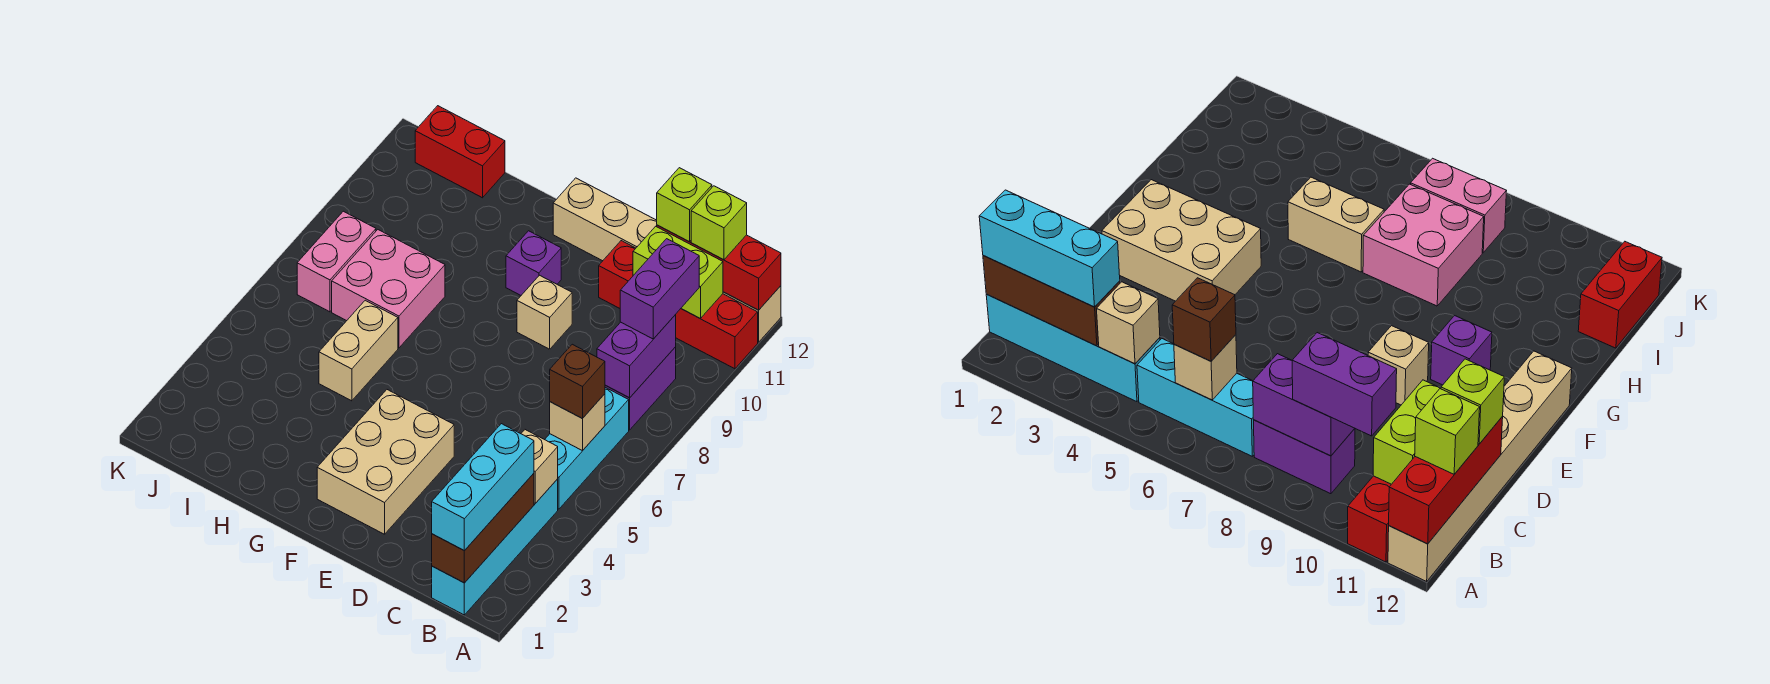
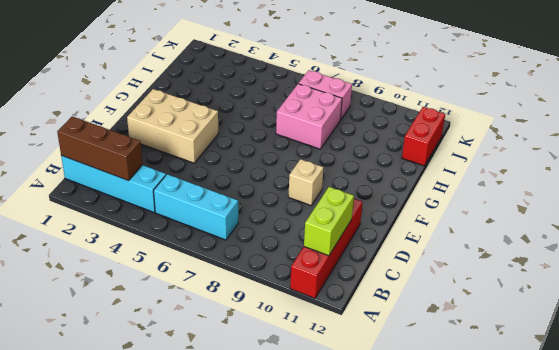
none -> tan brick A12:F12 level 1
none -> purple brick B8:B9 level 1
none -> purple brick F10 level 1

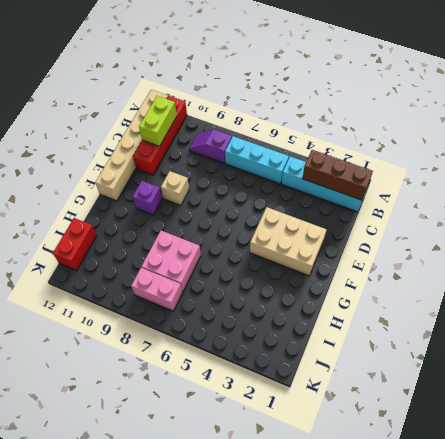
purple slope B8:B9 level 1 top 8 -> purple brick B8:B9 level 1
none -> tan brick H5:H6 level 1
none -> red brick A12:C12 level 2
none -> tan brick B4 level 2

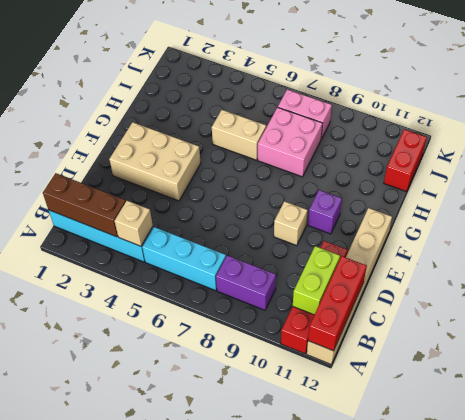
none -> tan brick B6 level 2
none -> purple brick B8:B9 level 2
none -> cyan brick B1:B3 level 3

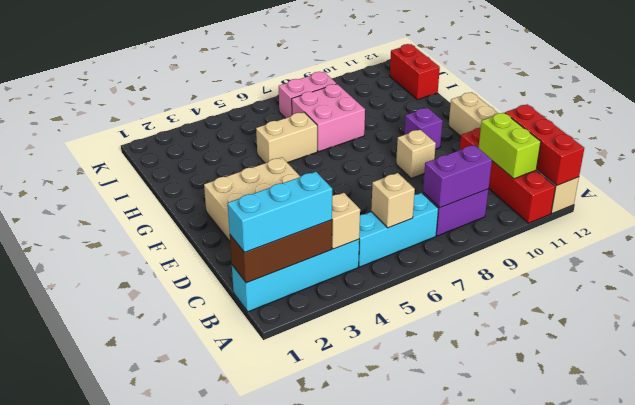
none -> brown brick B6 level 3
none -> purple brick B9:B10 level 3
none -> lime brick B12 level 3

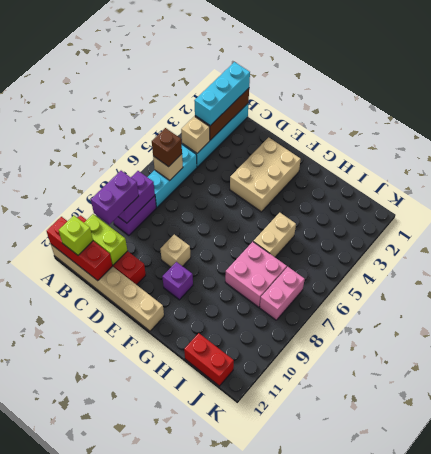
none -> lime brick C12 level 3

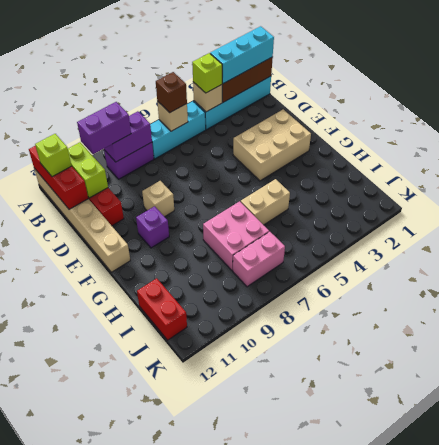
lime brick B4 level 3 -> lime brick C12 level 3

